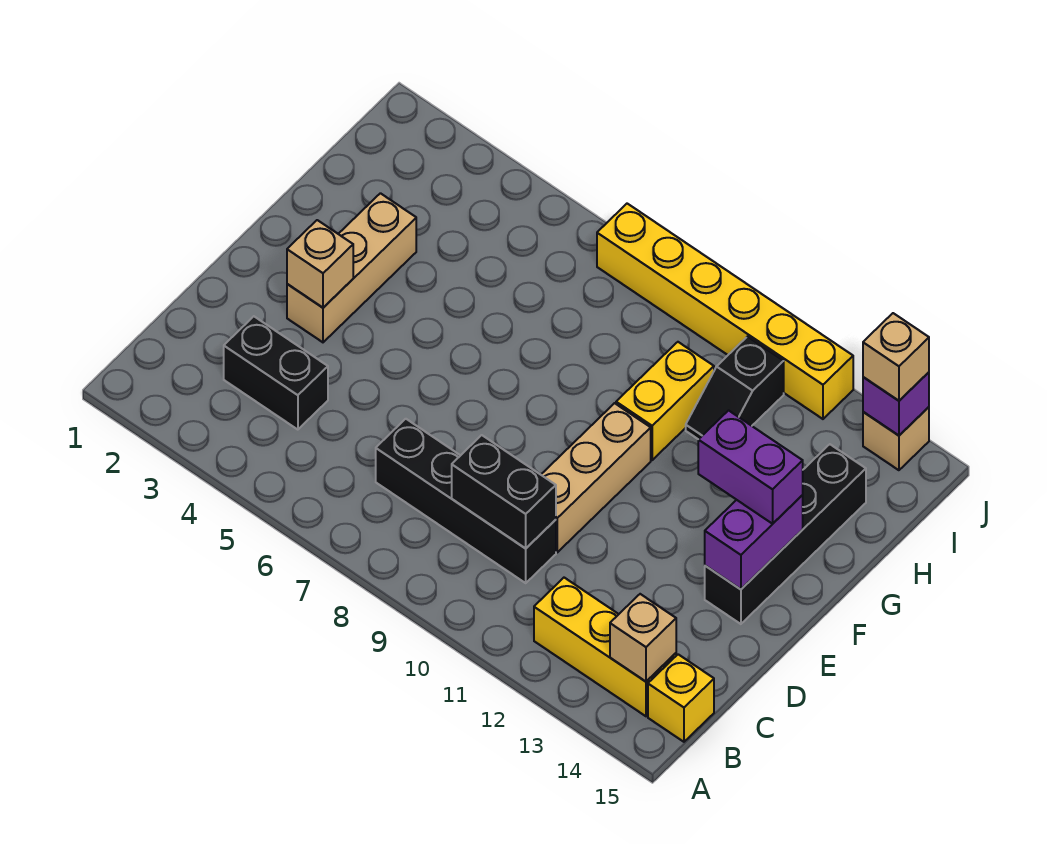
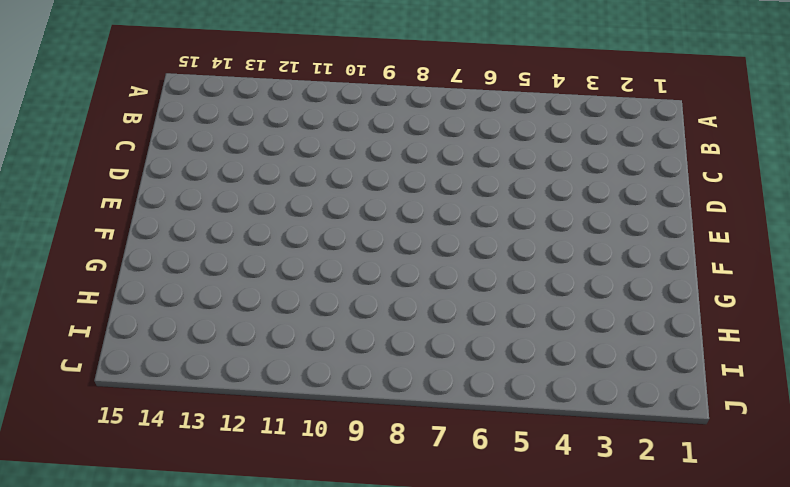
none -> yellow brick B12:B14 level 1
none -> yellow brick B15 level 1
none -> black brick C3:C4 level 1

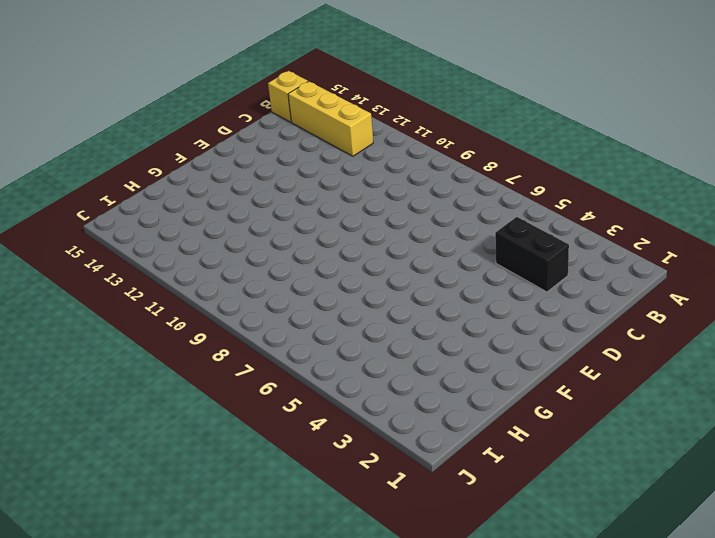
none -> black brick C7:C10 level 1
none -> tan brick D10:F10 level 1
none -> tan brick E3:G3 level 1

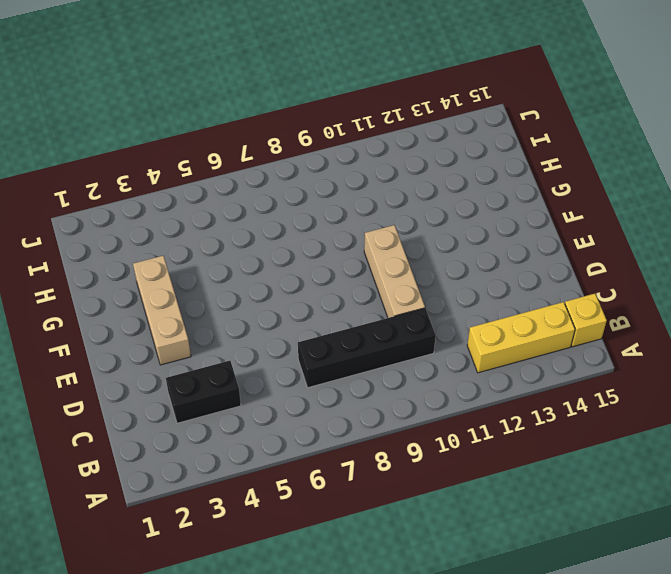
none -> black brick E14:H14 level 1
none -> yellow brick G10:H10 level 1
none -> black slope H11:I11 level 1 top I

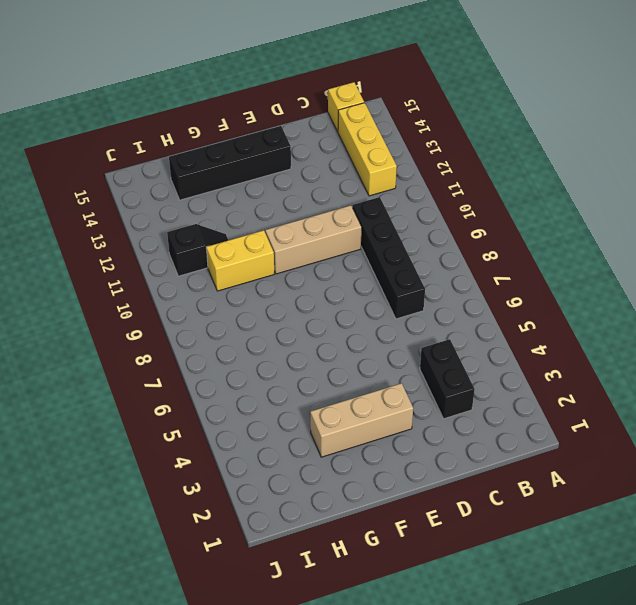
none -> yellow brick J7:J12 level 1
none -> tan brick J14 level 1
none -> tan brick B14 level 2

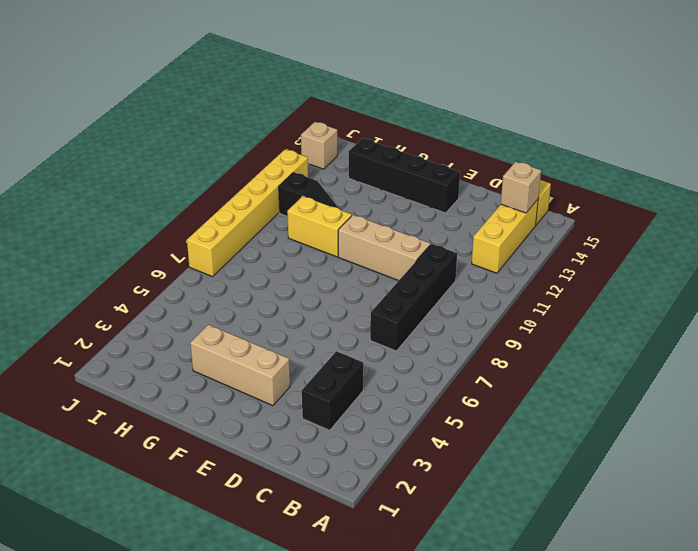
none -> black brick C9:C10 level 2
none -> tan brick E3 level 2
none -> purple brick E14:F14 level 2

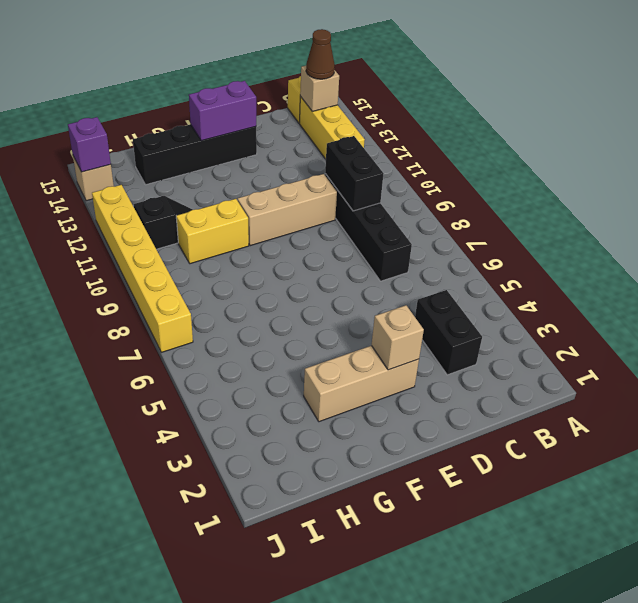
brown cone B14 level 3 -> none
none -> purple brick F13:F14 level 3
none -> tan brick J14 level 3

